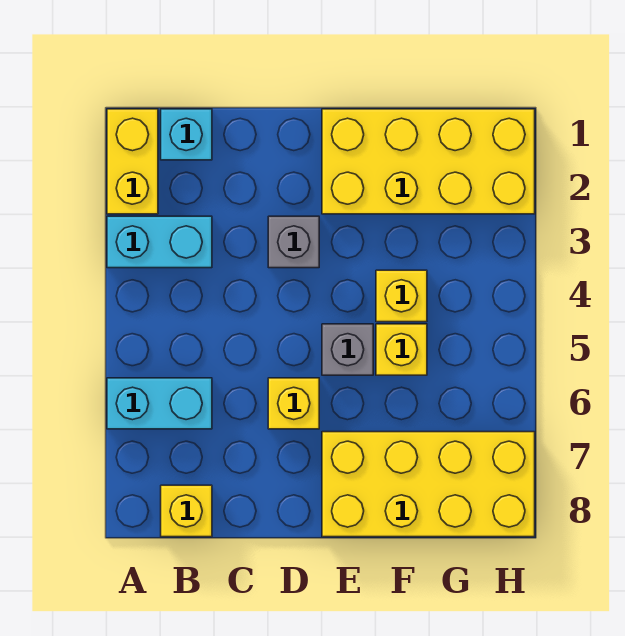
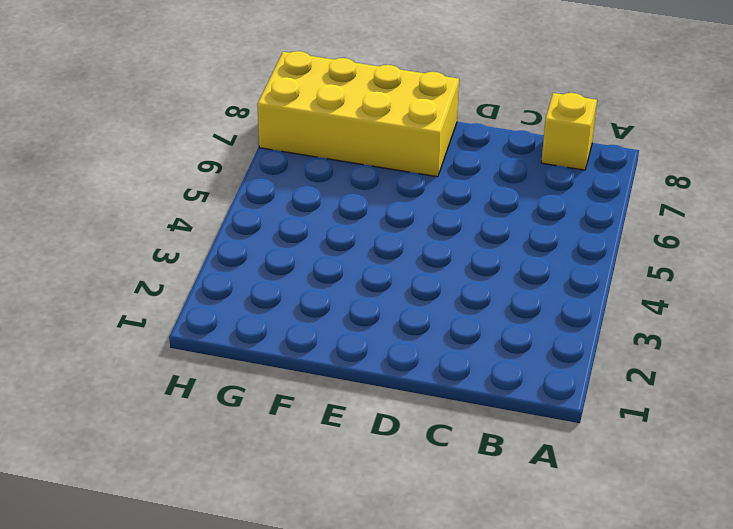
none -> yellow brick A1:A2 level 1
none -> cyan brick A3:B3 level 1
none -> cyan brick A6:B6 level 1

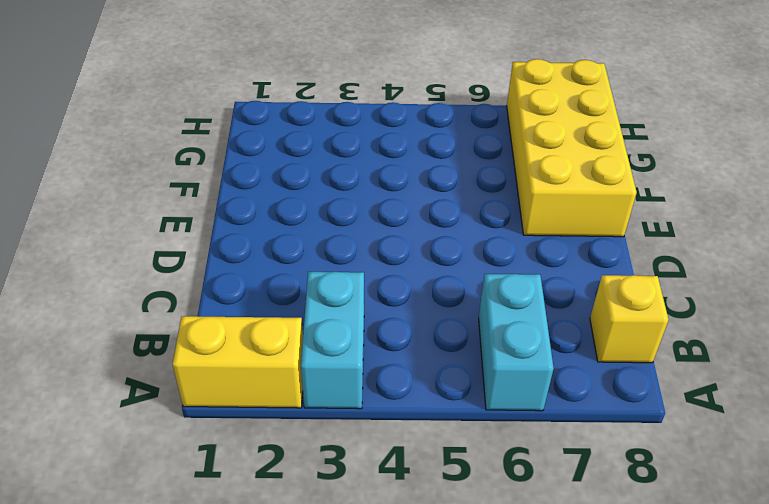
none -> cyan brick B1 level 1
none -> grey brick D3 level 1
none -> yellow brick D6 level 1

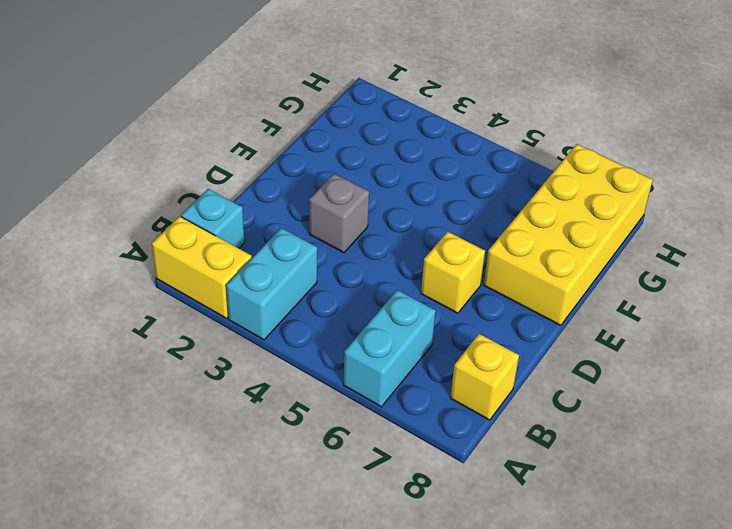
none -> yellow brick E1:H2 level 1
none -> grey brick E5 level 1
none -> yellow brick F4 level 1

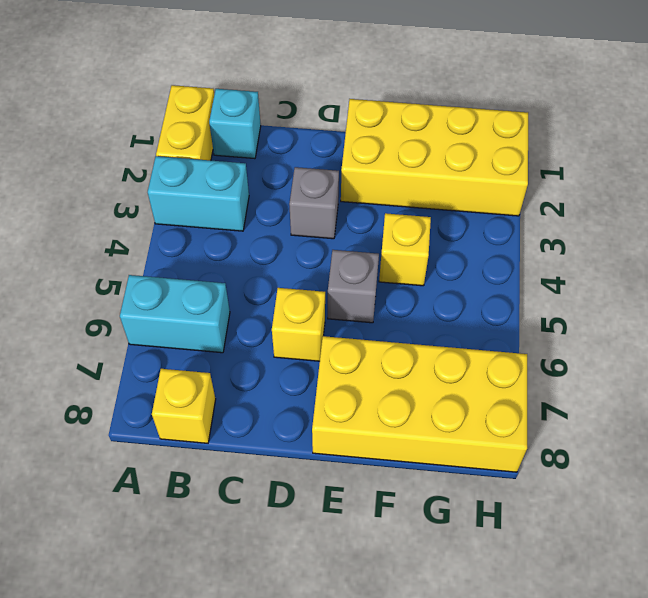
none -> yellow brick F5 level 1

